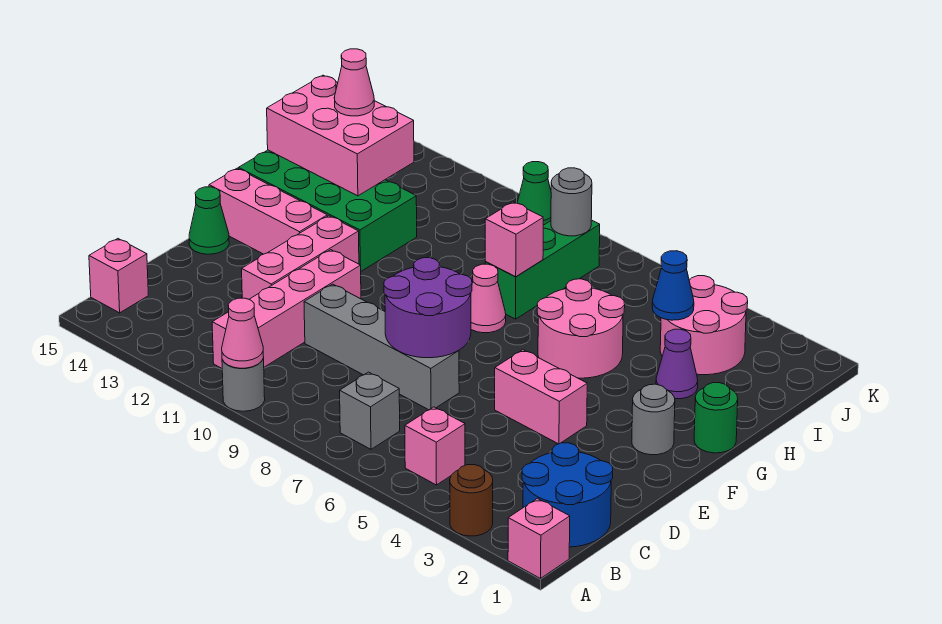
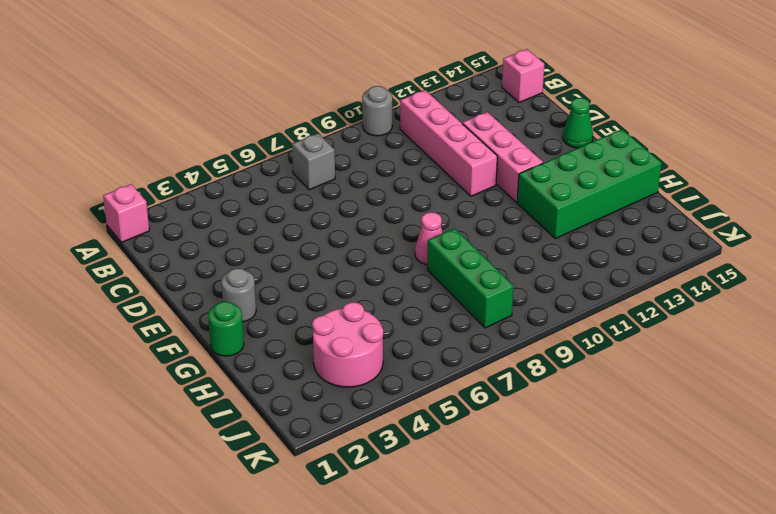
none -> brown round brick A3 level 1
none -> blue round brick B1:C2 level 1
none -> pink brick B5 level 1

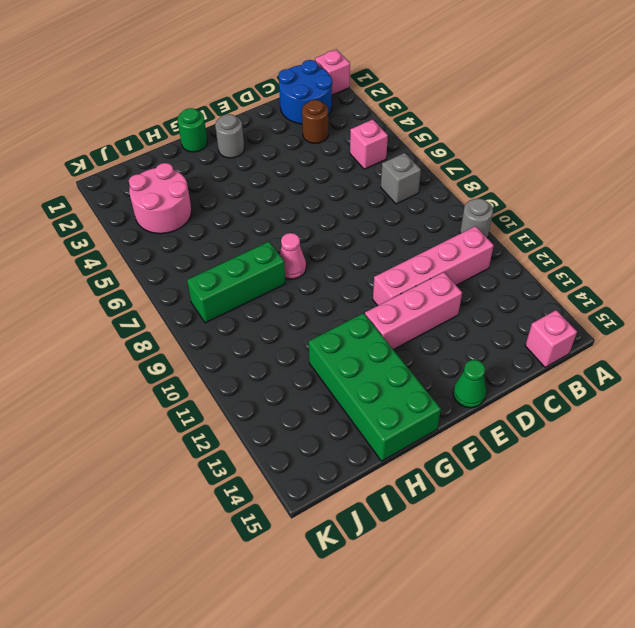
brown round brick C3 level 1 -> brown round brick A3 level 1
none -> grey brick D7:D10 level 1
none -> pink brick E4:E5 level 1
none -> pink brick F13:F15 level 1

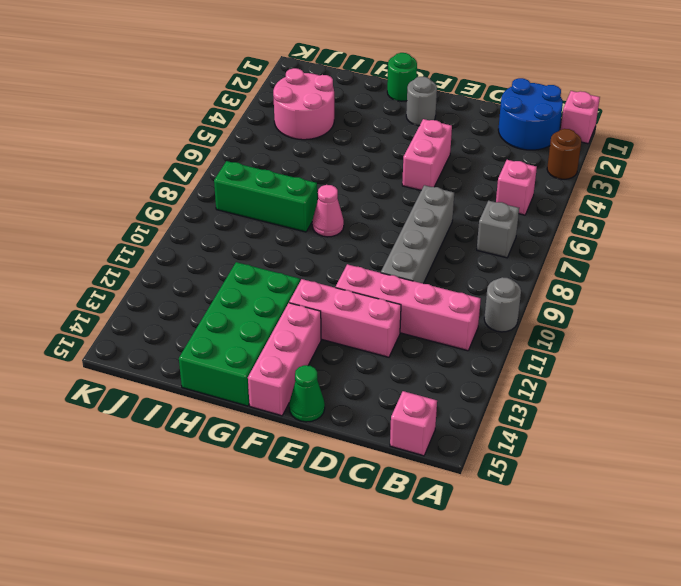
none -> pink round brick G5:H6 level 1
none -> purple cone H3 level 1
none -> green cone K10 level 1

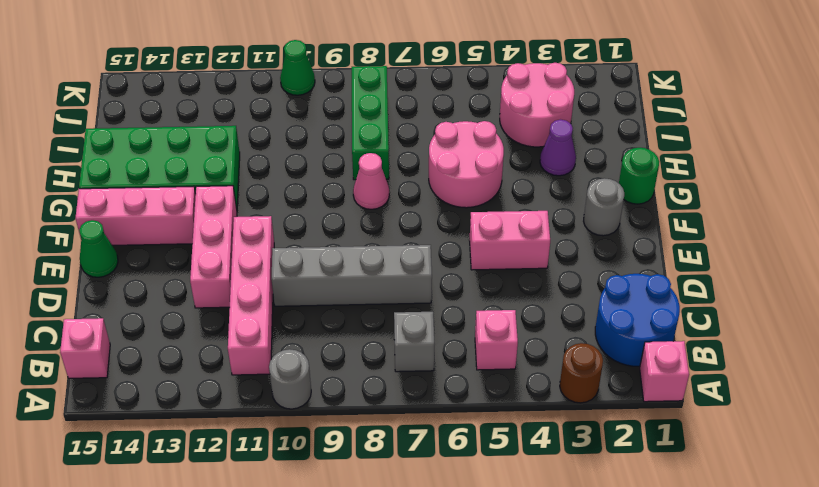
none -> pink cone A10 level 2
none -> purple round brick D7:E8 level 2
none -> pink brick H8 level 2

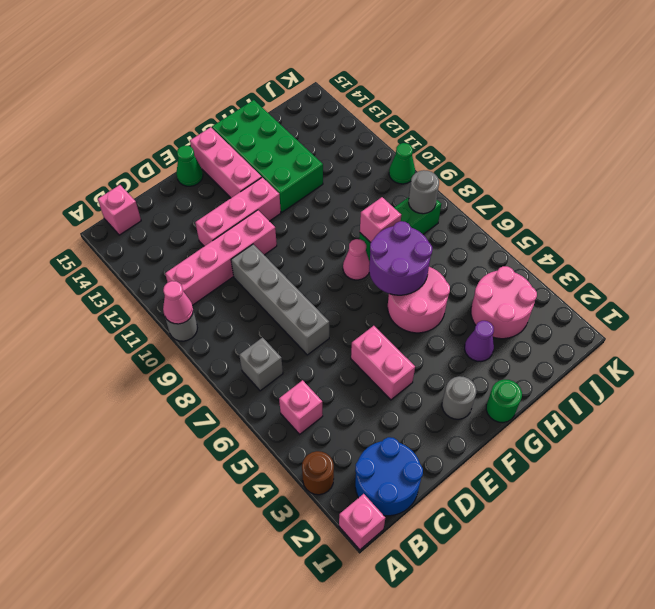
purple round brick G6:H7 level 2 -> purple round brick D7:E8 level 2
none -> pink brick H13:I15 level 2
none -> blue cone I4 level 2
none -> pink cone I14 level 3

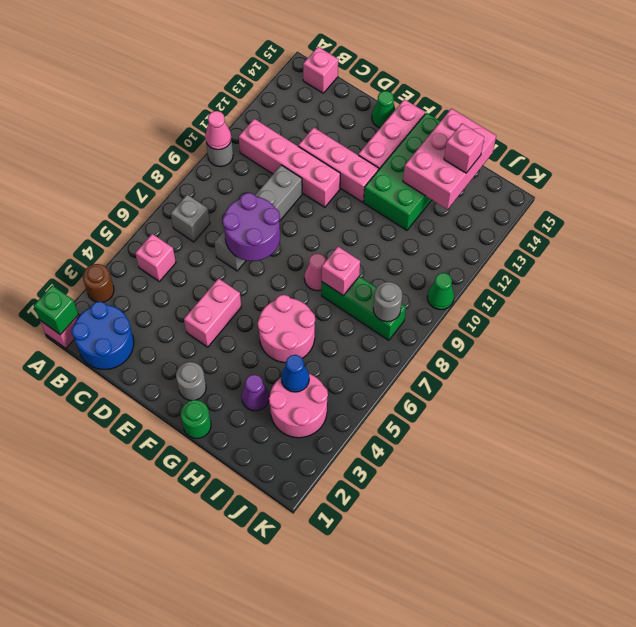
green brick A1 level 2 -> none
pink brick I14 level 3 -> pink cone I14 level 3

